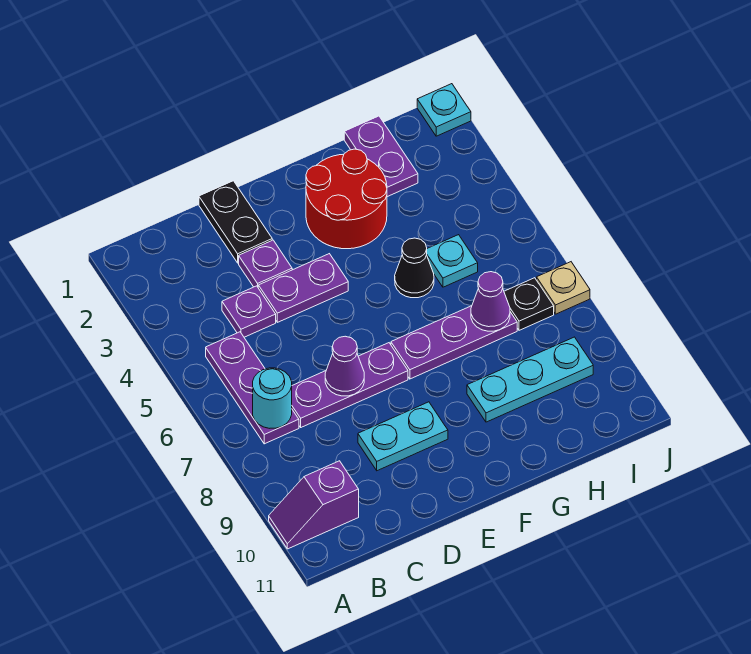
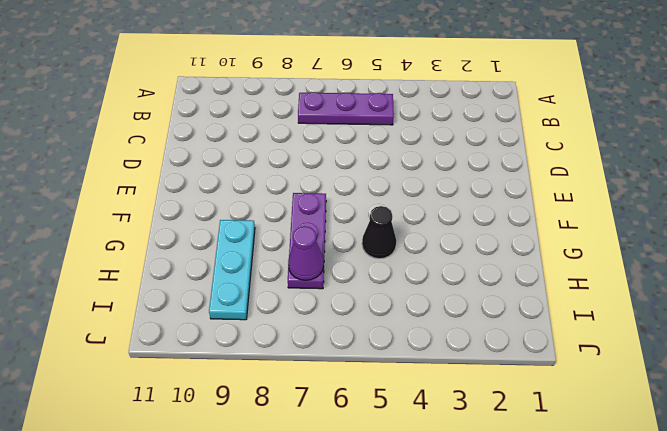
none -> purple slope A10:B10 level 1 top B
none -> purple plate C4 level 1
none -> purple plate C7:E7 level 1

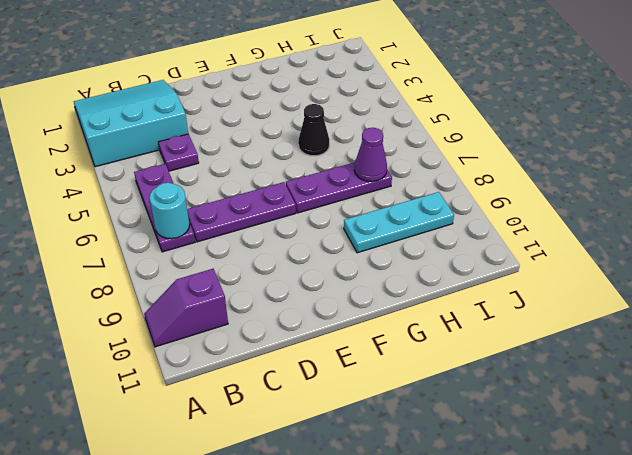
cyan slope A1:C3 level 1 top 3 -> none
none -> black plate D1:D2 level 1
none -> purple plate D3 level 1
none -> purple plate D4:E4 level 1

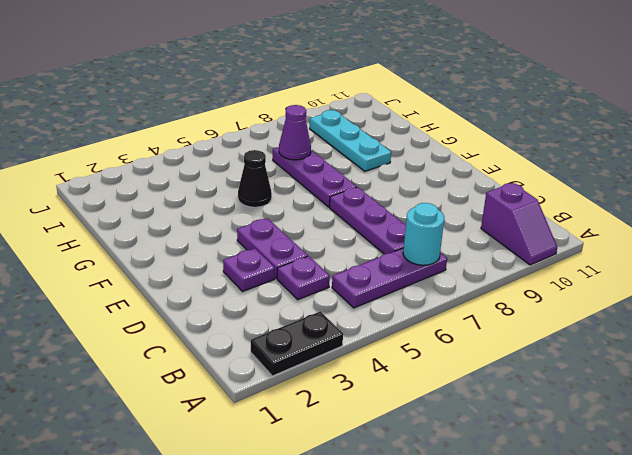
black plate A2:A3 level 1 -> black plate D1:D2 level 1
none -> cyan plate D9:E9 level 1
none -> red round brick F2:G3 level 1
none -> purple plate H1:H2 level 1

